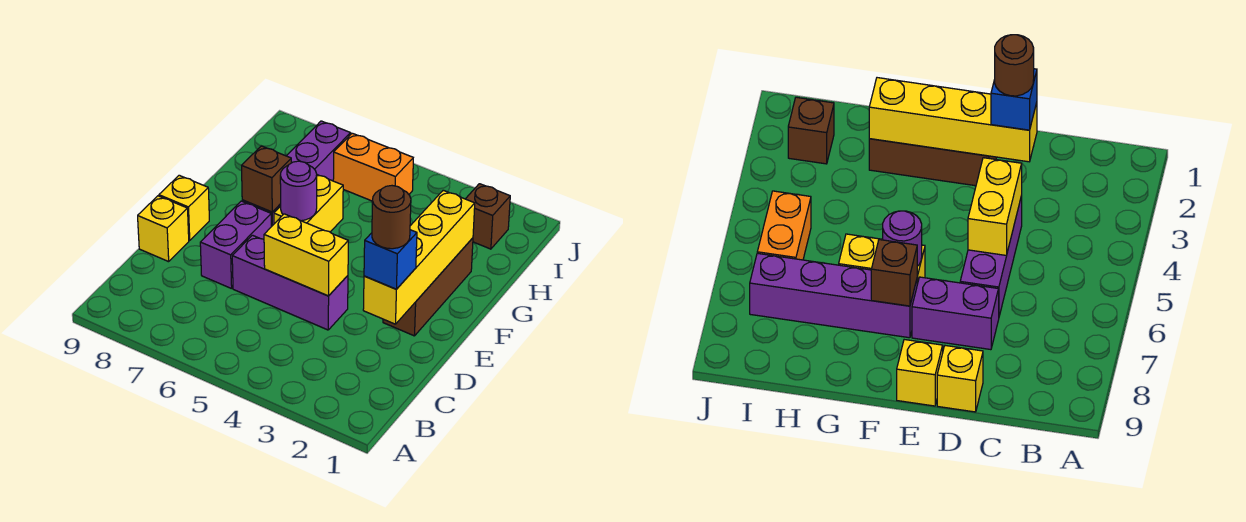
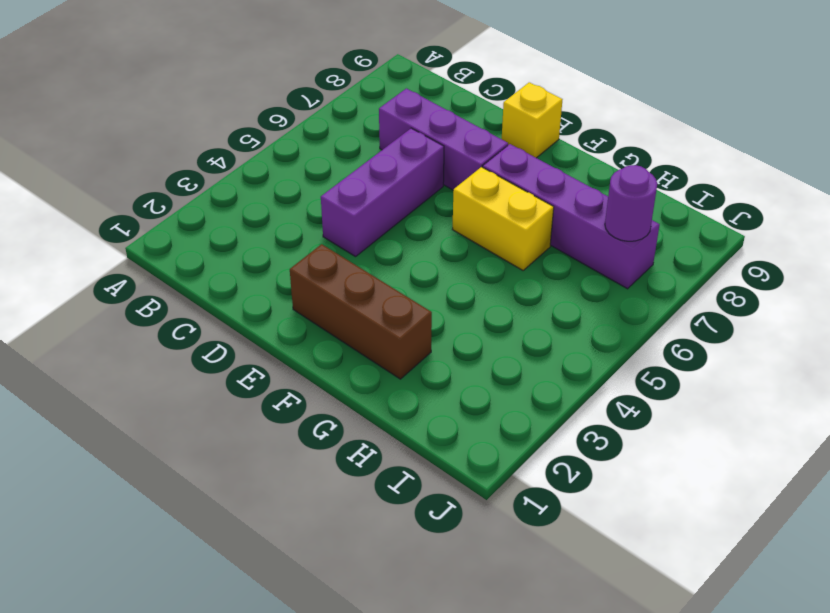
purple brick C7:E7 level 1 -> purple brick D7:E7 level 1
purple round brick I7 level 2 -> purple round brick F6 level 2
none -> yellow brick D9 level 1
none -> brown brick I2 level 1
none -> orange brick I5:I6 level 1

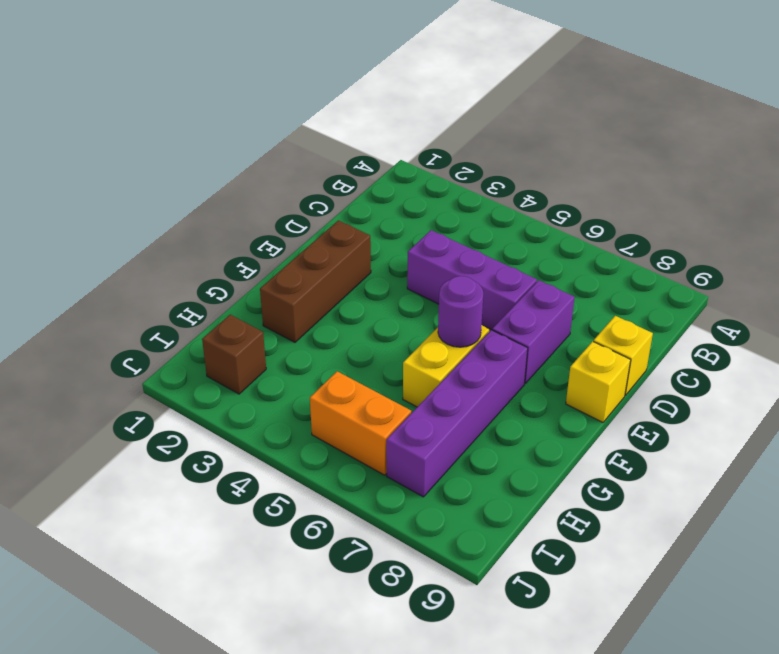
none -> yellow brick D2:G2 level 2
none -> yellow brick D4:D5 level 2
none -> brown brick F7 level 2

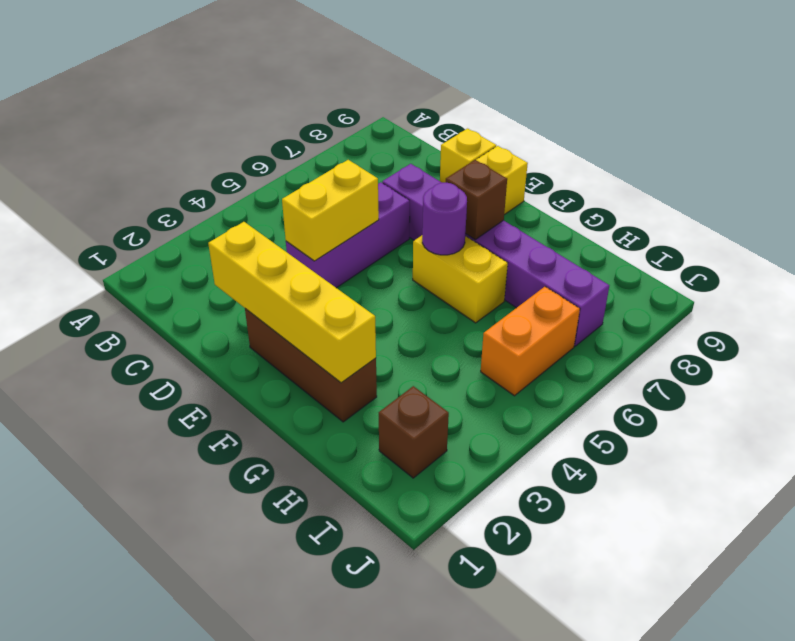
none -> blue brick D2 level 3
none -> brown round brick D2 level 4

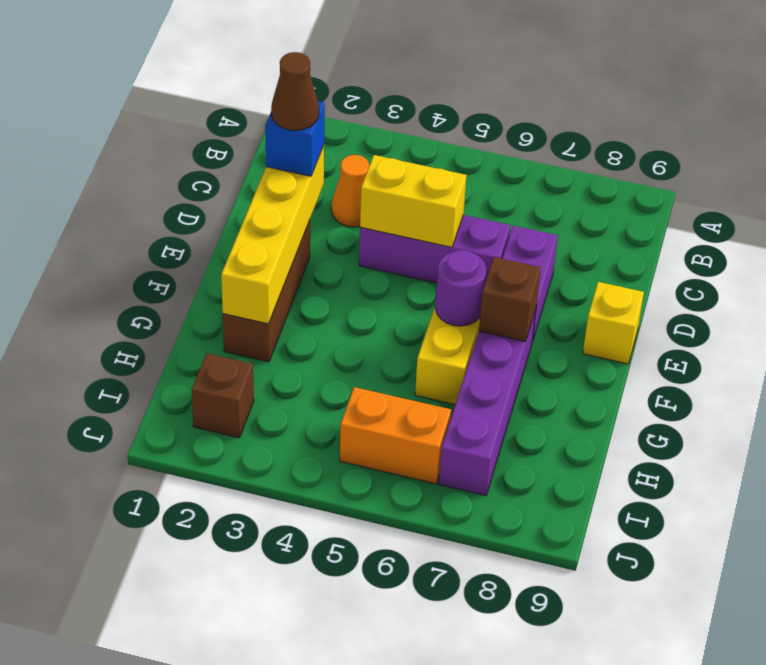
orange cone C3 level 1 -> none
brown cone D2 level 4 -> brown round brick D2 level 4
none -> yellow brick D9 level 1

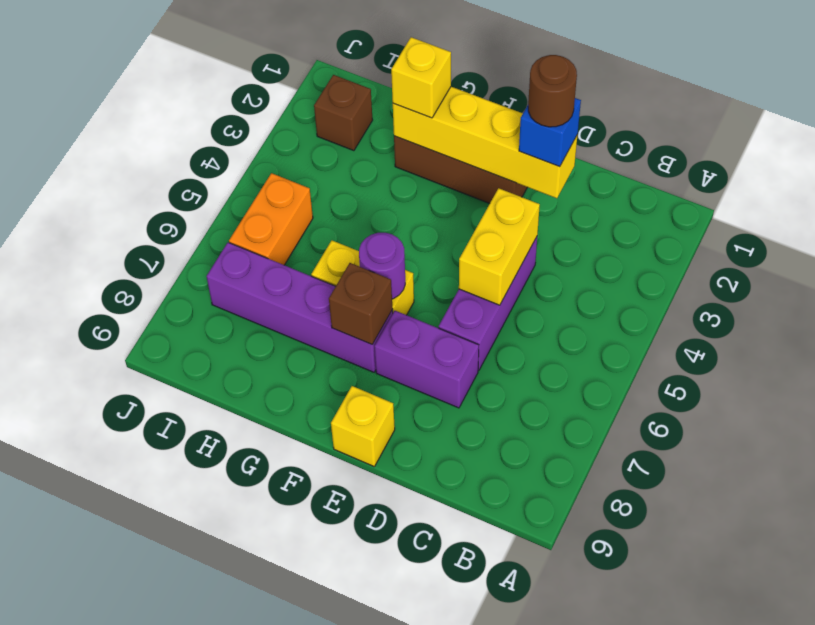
yellow brick G2 level 3 -> yellow brick D9 level 1

